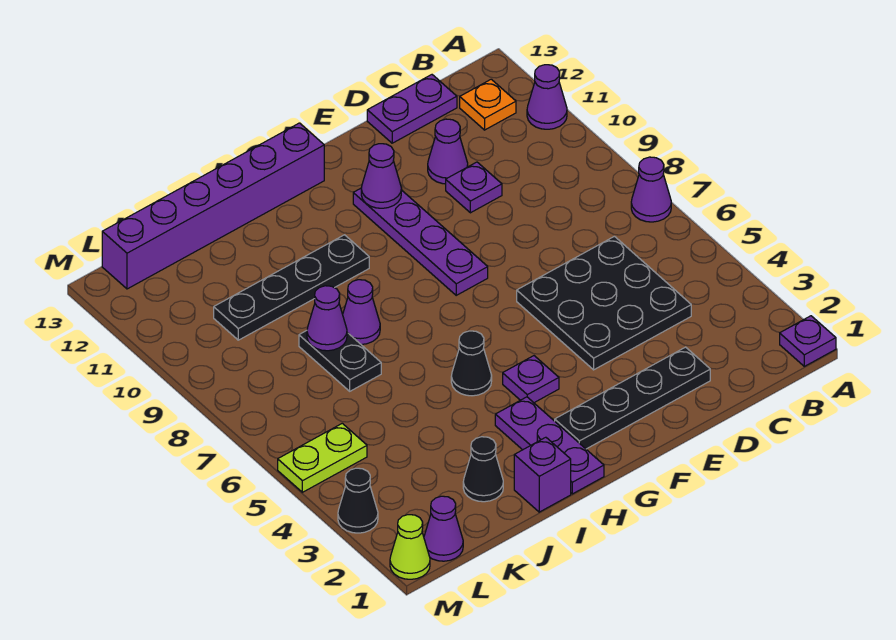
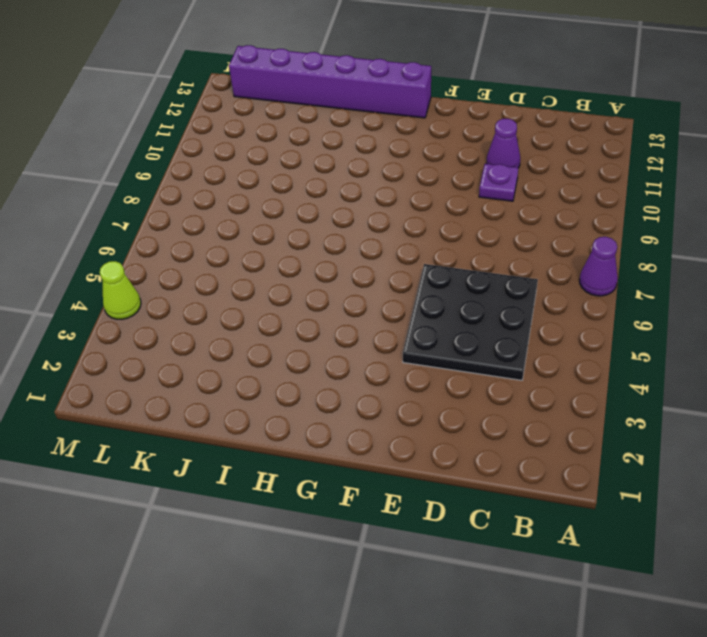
lime cone M4 level 1 -> lime cone M1 level 1
none -> purple plate A1 level 1
none -> purple cone A11 level 1
none -> orange plate B12 level 1

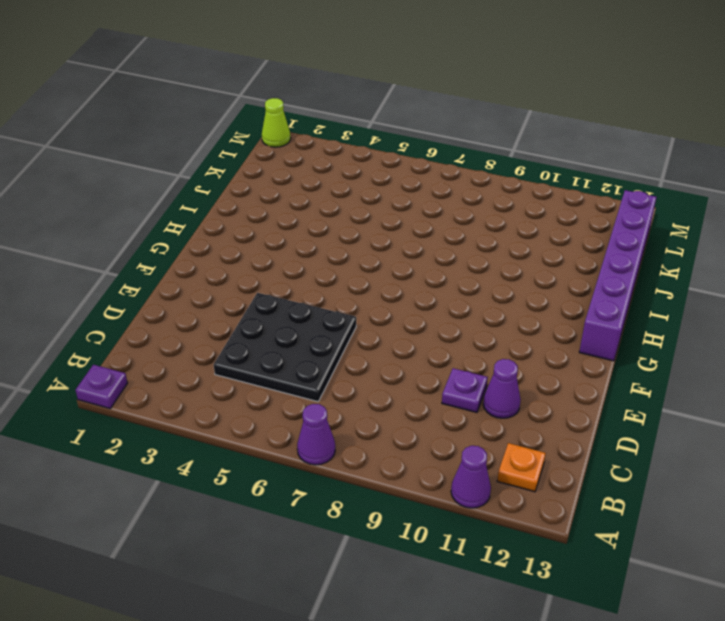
none -> purple plate C13:D13 level 1
none -> black plate D2:G2 level 1
none -> purple plate F8:F11 level 1

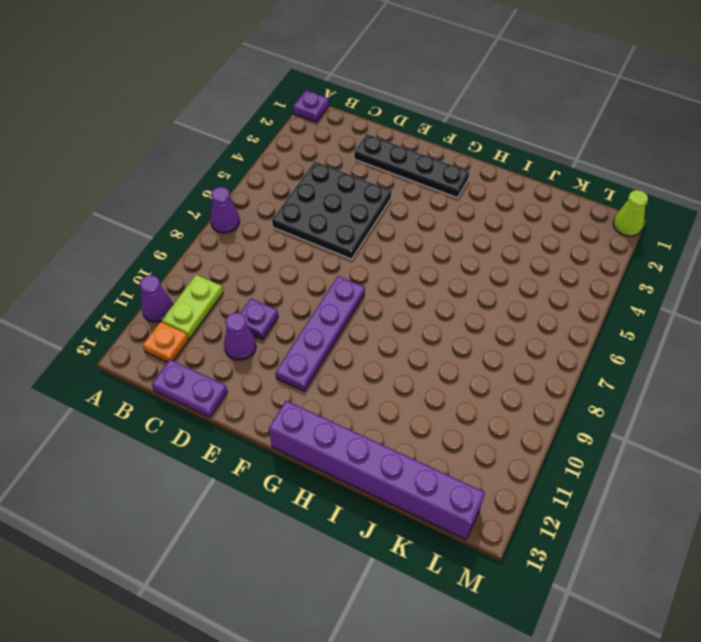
lime plate B10:B11 level 1 -> lime plate L5:M5 level 1
none -> purple plate G4 level 1
none -> purple plate H1:H3 level 1
none -> black cone H5 level 1

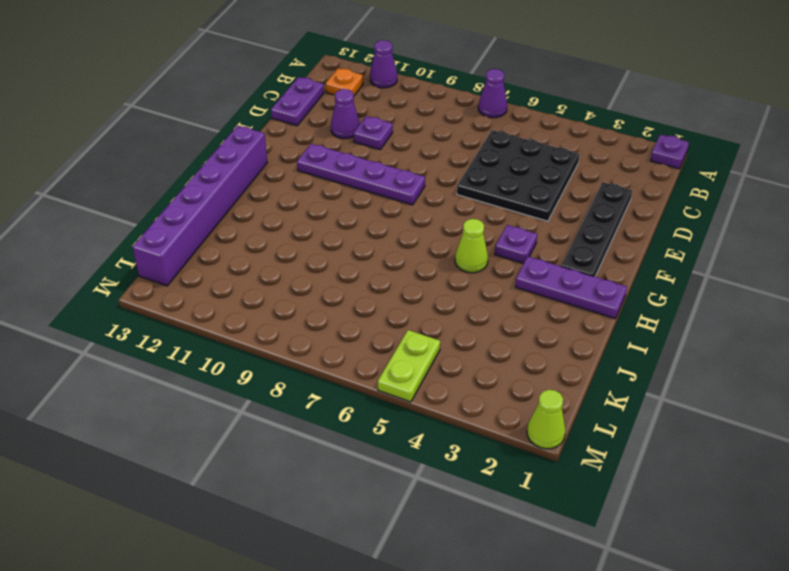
lime cone H5 level 1 -> black cone H5 level 1
none -> black plate H10:K10 level 1
none -> purple brick I1 level 1
none -> purple cone I8 level 1

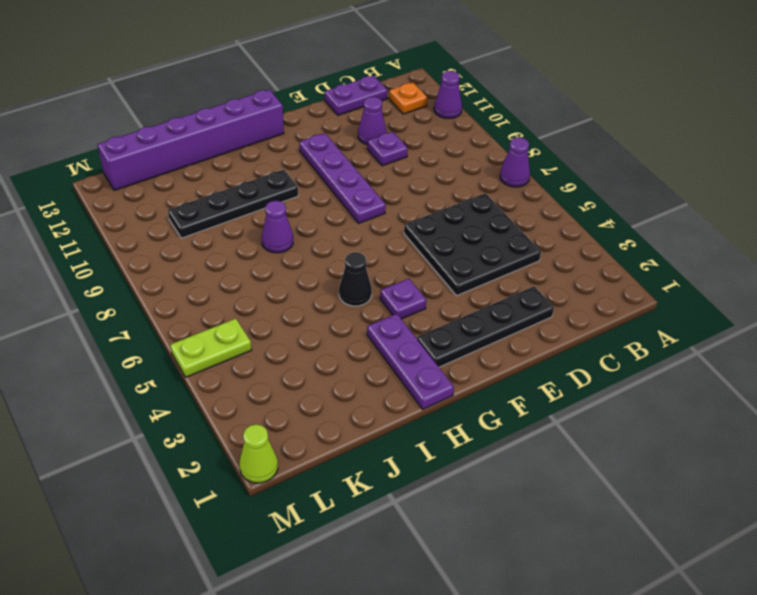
none -> purple plate A1 level 1
none -> purple brick I1 level 1
none -> black cone J2 level 1

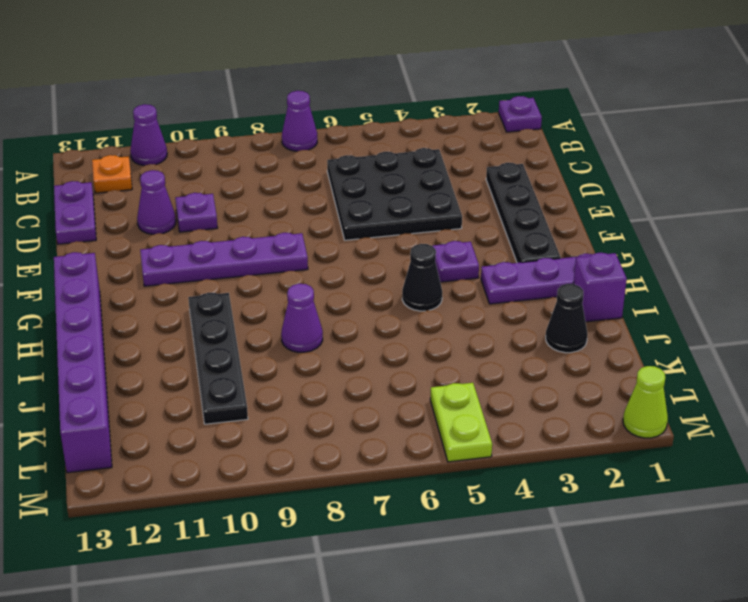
none -> black plate J7:J8 level 1
none -> purple cone L1 level 1
none -> black cone M3 level 1

